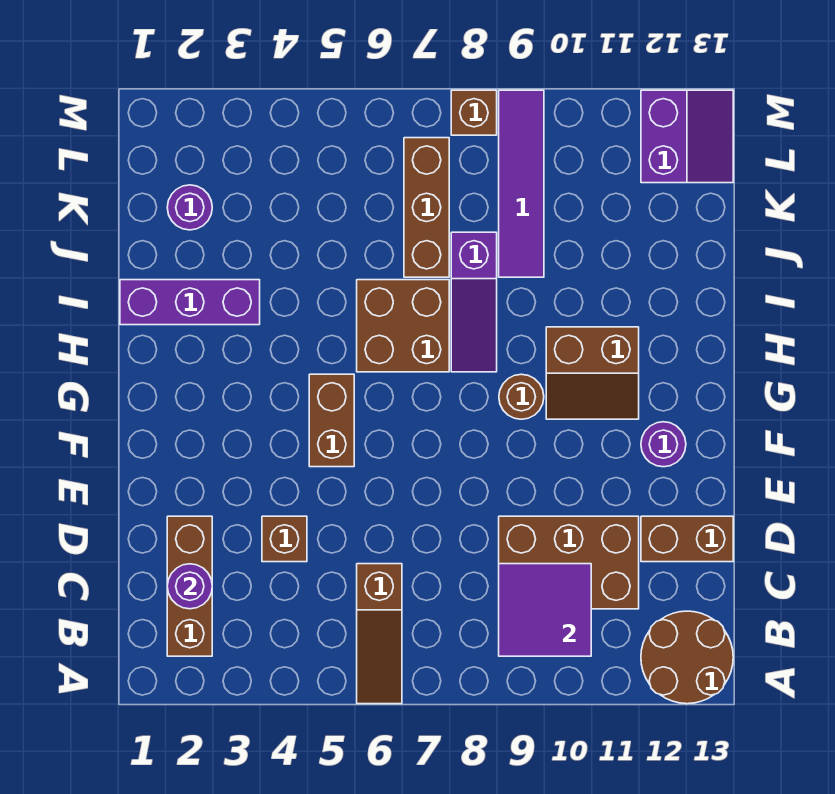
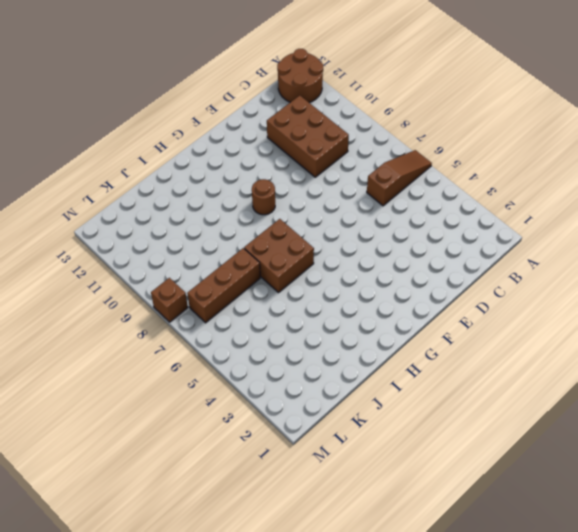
none -> brown brick B2:D2 level 1
none -> brown brick D4 level 1
none -> brown brick D12:D13 level 1

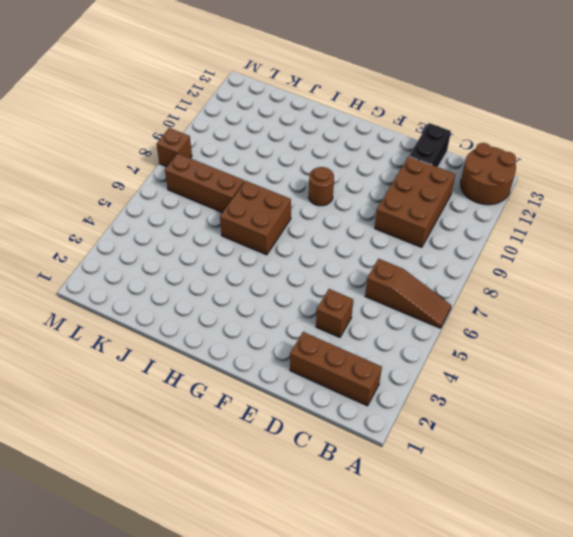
black brick D12:D13 level 1 -> brown brick D12:D13 level 1
none -> brown brick F5:G5 level 1
none -> purple round brick F12 level 1
none -> brown slope G10:H11 level 1 top H

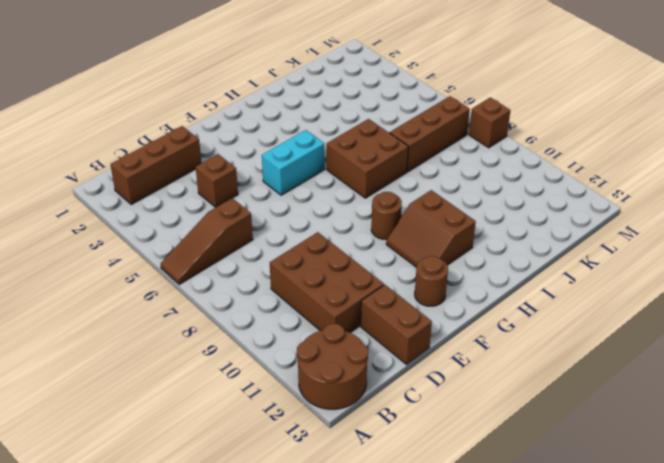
cyan brick F5:G5 level 1 -> brown brick F5:G5 level 1
brown round brick F12 level 1 -> purple round brick F12 level 1
none -> purple slope H8:J8 level 1 top J
none -> purple brick I1:I3 level 1
none -> purple tile J9:M9 level 1

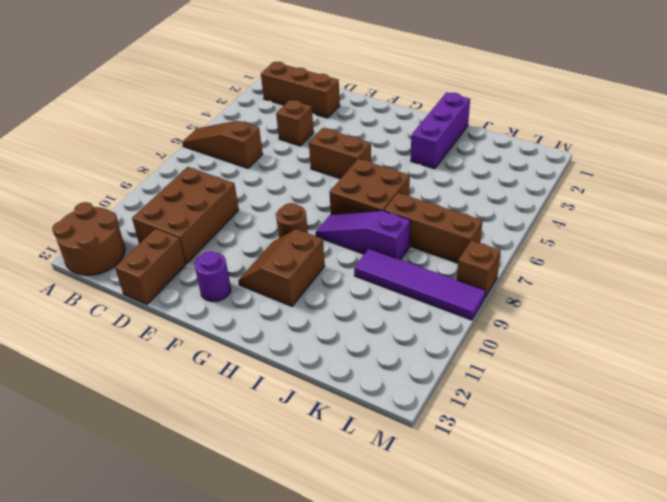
none -> purple round brick K2 level 1
none -> purple slope L12:M13 level 1 top 12
none -> purple tile B9:C10 level 2

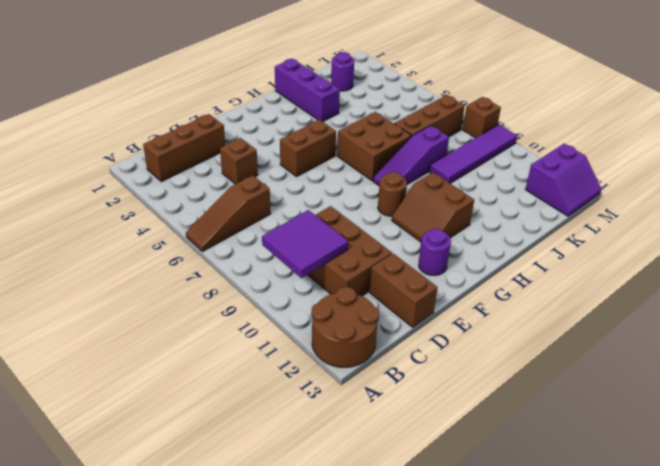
none -> purple round brick C2 level 2

